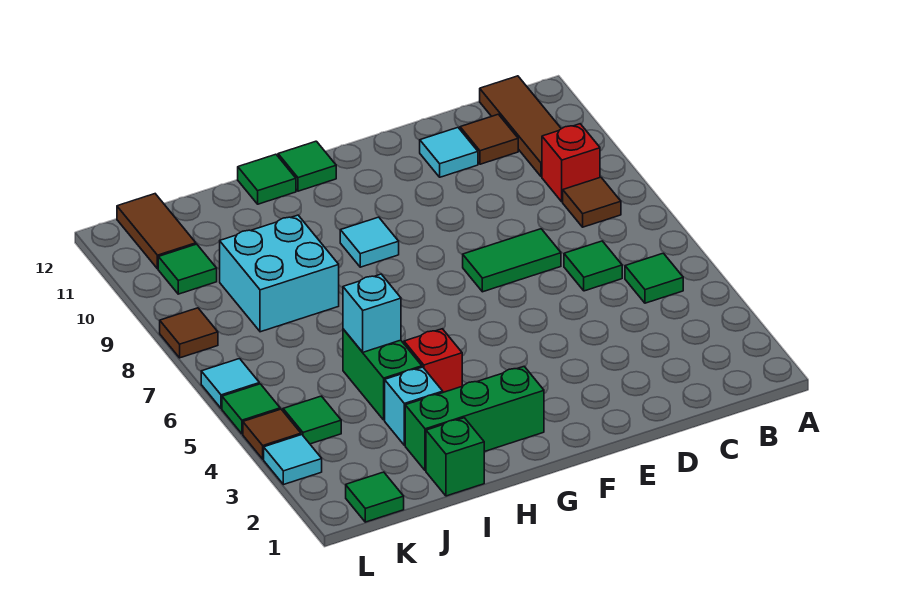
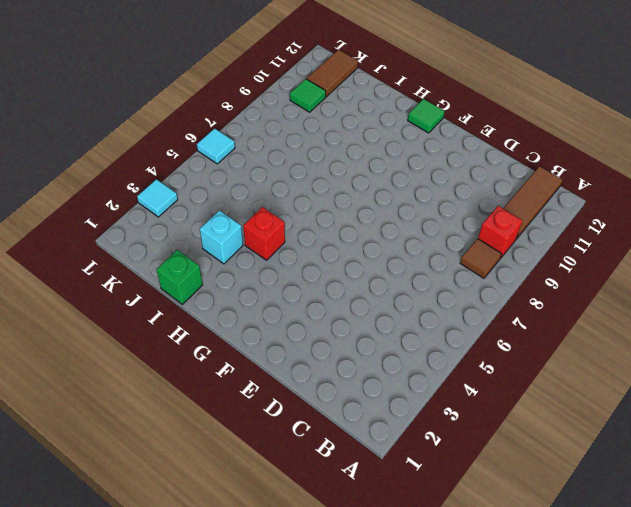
none -> green tile B5 level 1
none -> green tile C6 level 1
none -> brown tile C11 level 1

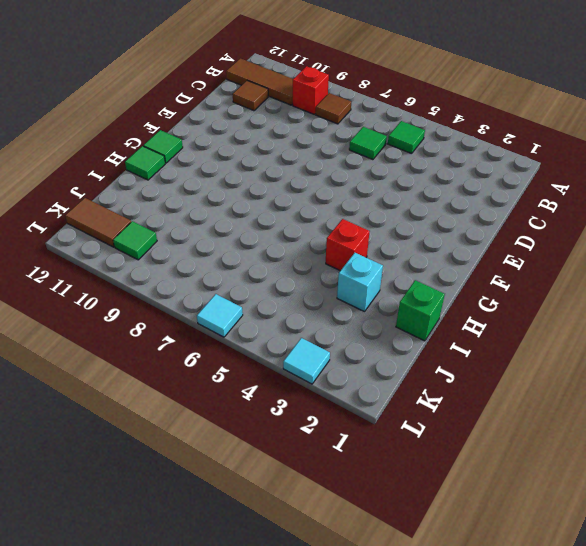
none -> green tile D7:E7 level 1
none -> cyan tile D11 level 1
none -> green brick G2:I2 level 1

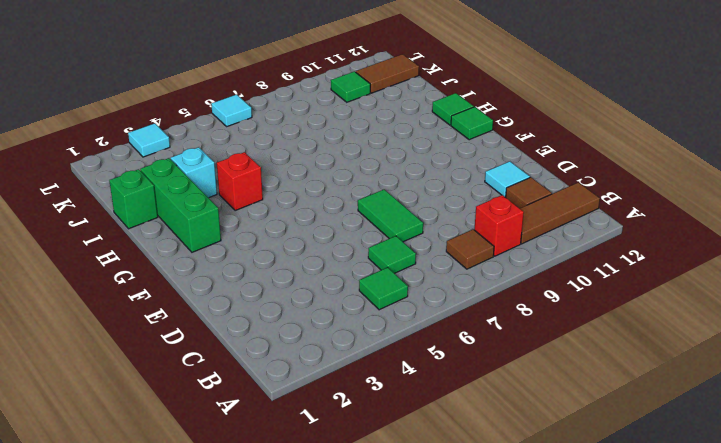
none -> cyan tile G9 level 1
none -> green brick I4:I5 level 1
none -> cyan brick I8:J9 level 1

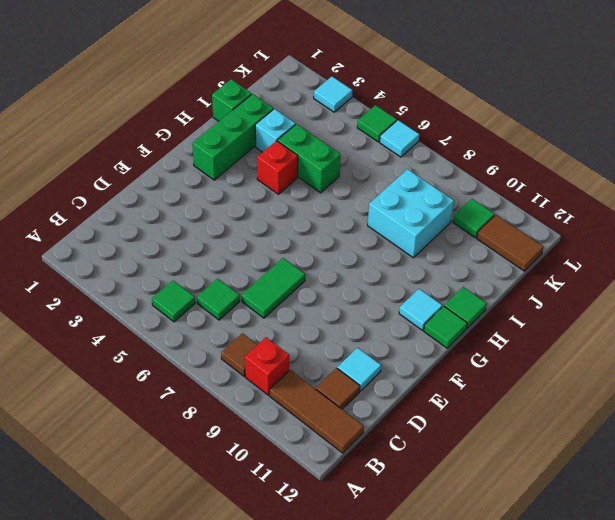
cyan tile G11 level 1 -> cyan tile G9 level 1
none -> green tile K1 level 1
none -> green tile K4 level 1
none -> brown tile L4 level 1

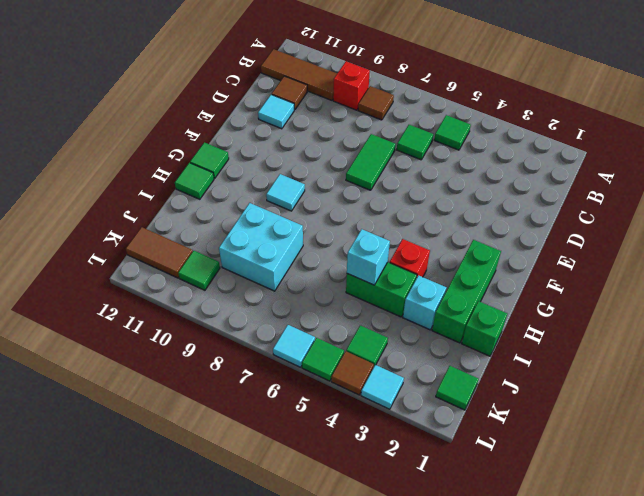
none -> brown tile L8 level 1

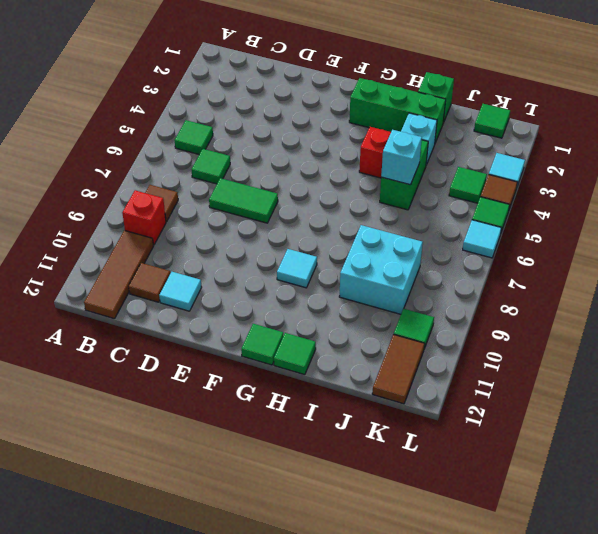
none -> brown tile L8 level 1

